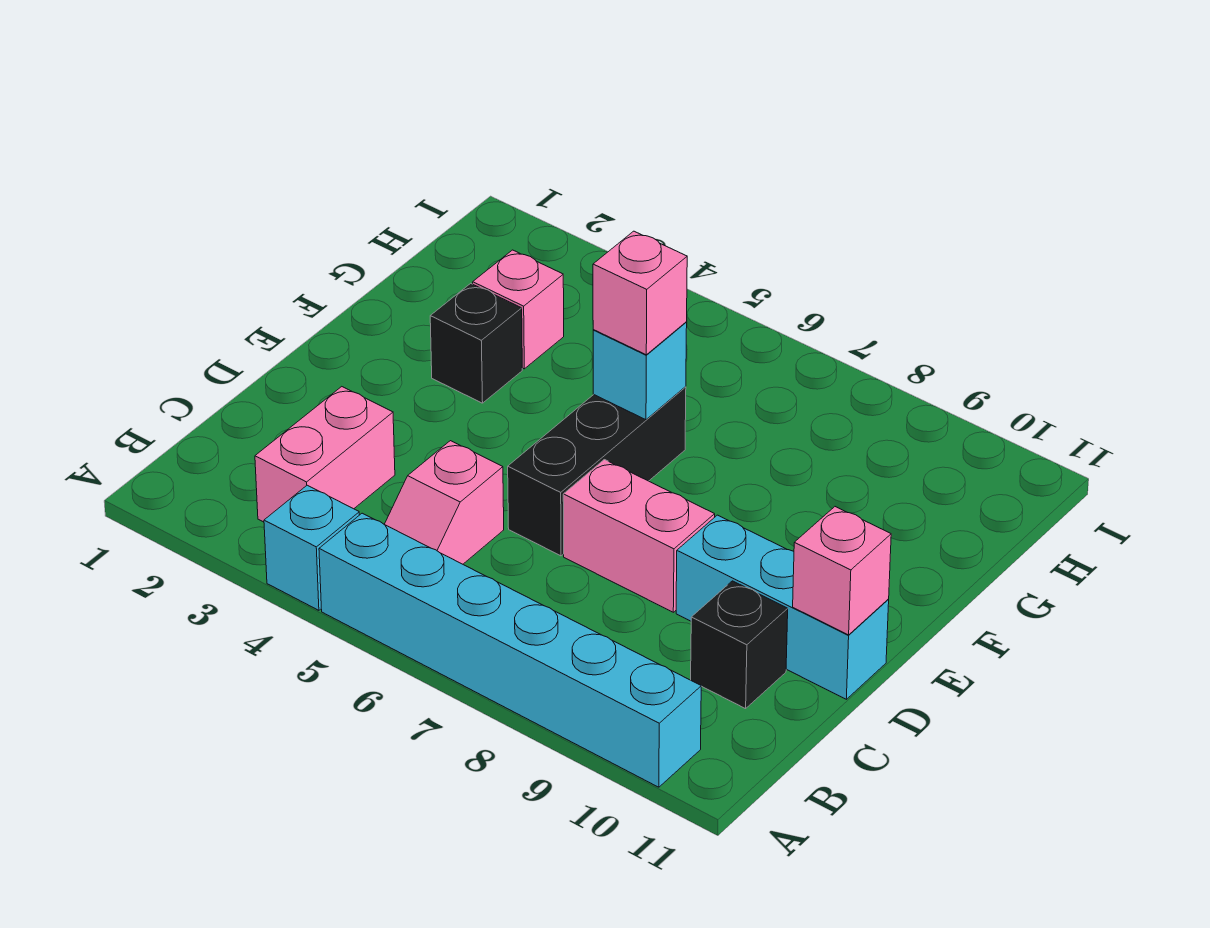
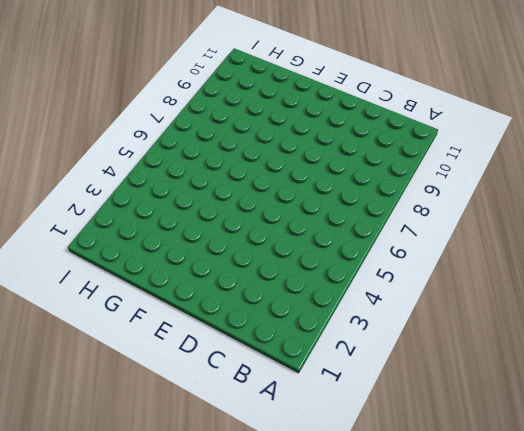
none -> cyan brick A4 level 1
none -> cyan brick A5:A10 level 1
none -> pink brick B3:C3 level 1

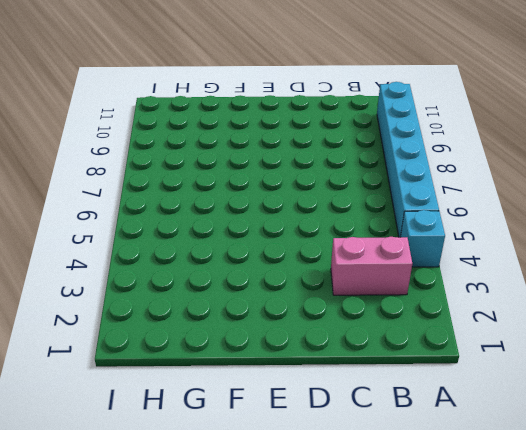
none -> pink slope B5:C5 level 1 top C
none -> black brick C10 level 1
none -> black brick D6:F6 level 1

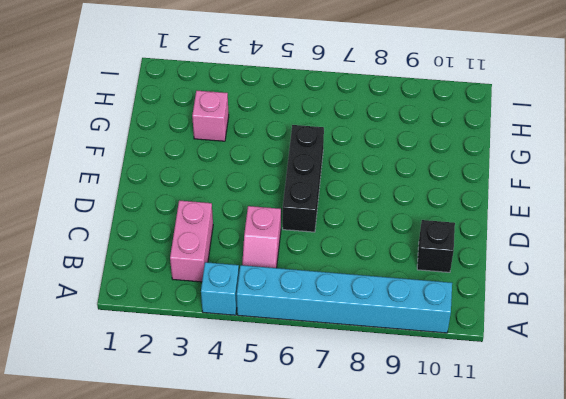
none -> pink brick D7:D8 level 1
none -> cyan brick D9:D11 level 1
none -> black brick F3 level 1

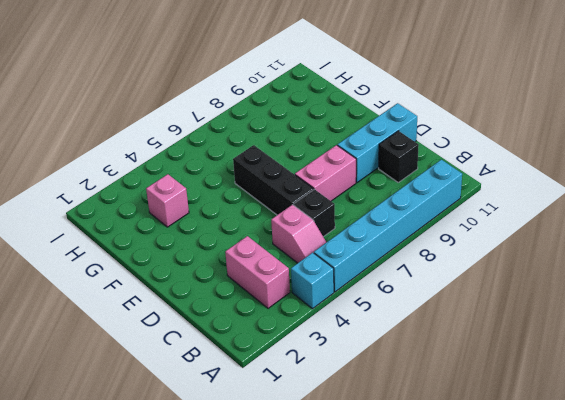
black brick C6 level 1 -> black brick F3 level 1
none -> pink brick D11 level 2
none -> cyan brick F6 level 2
none -> pink brick F6 level 3

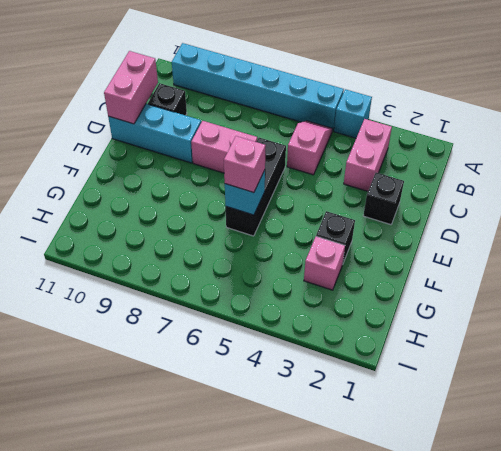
pink brick C11:D11 level 2 -> pink brick D11 level 2
black brick D2 level 1 -> none

